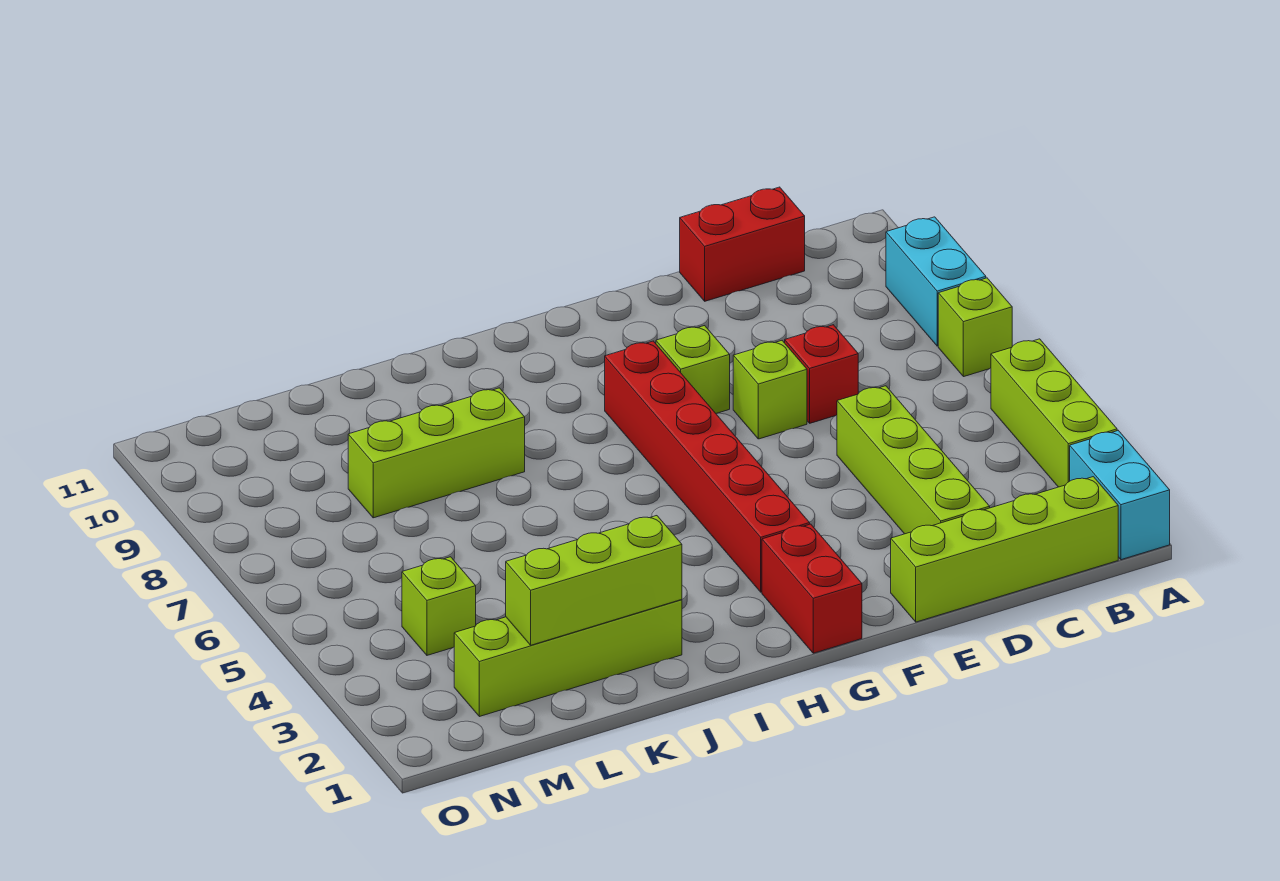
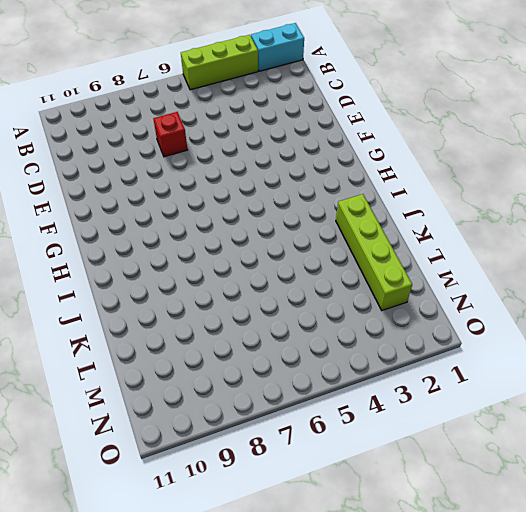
none -> lime brick A7 level 1
none -> cyan brick A8:A9 level 1
none -> lime brick B1:E1 level 1

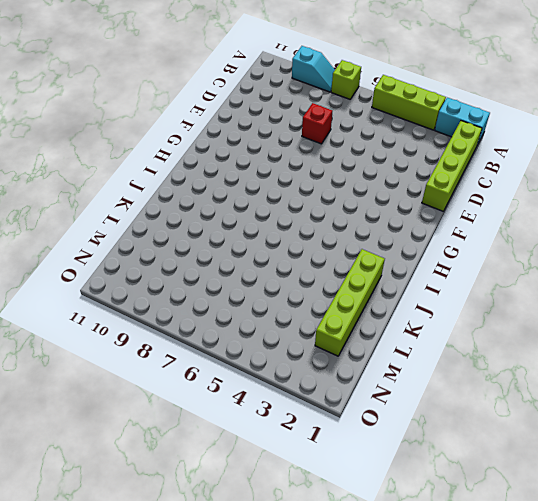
cyan slope A8:A9 level 1 top 9 -> cyan brick A8:A9 level 1
none -> red brick C11:D11 level 1
none -> lime brick D2:D5 level 1
none -> lime brick E7 level 1

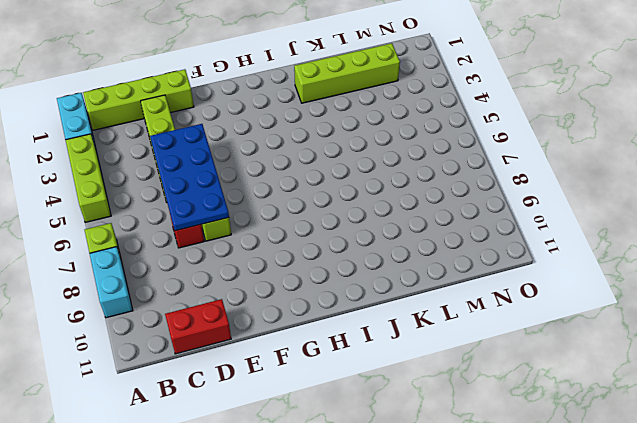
blue plate D4:E7 level 2 -> none
none -> lime brick F8 level 1
none -> red brick G1:G2 level 1
none -> red brick G3:G8 level 1

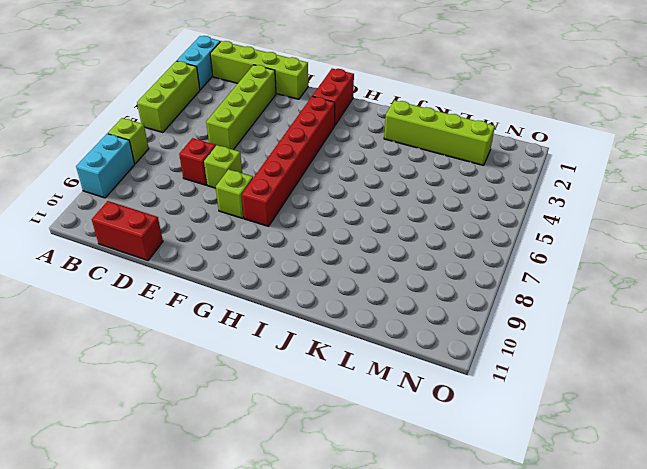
none -> lime brick J8:L8 level 1
none -> lime brick M4 level 1
none -> lime brick J2:L2 level 2

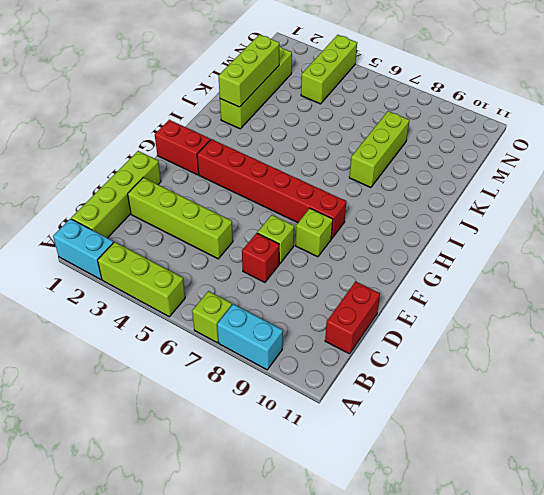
lime brick M4:O4 level 1 -> lime brick M4 level 1

